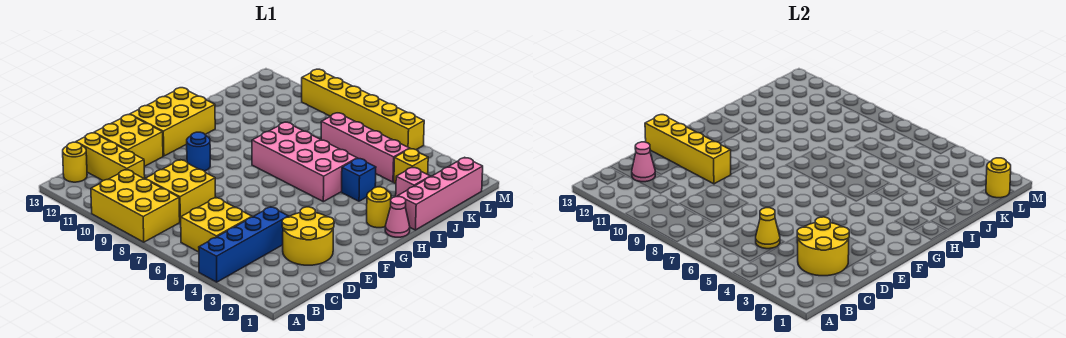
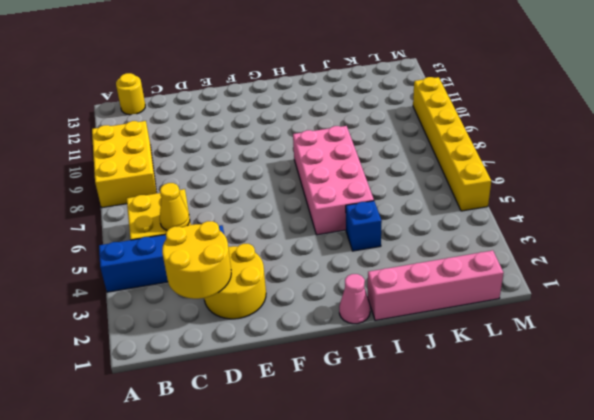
none -> yellow brick C8:D9 level 1
none -> yellow brick C11:C13 level 1
none -> yellow brick D12:E13 level 1

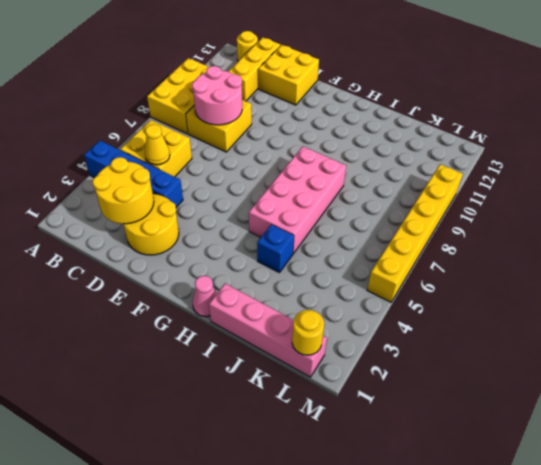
pink round brick C8:D9 level 2 -> none
none -> blue round brick F10 level 1
none -> yellow brick F12:H13 level 1
none -> yellow round brick H2 level 1

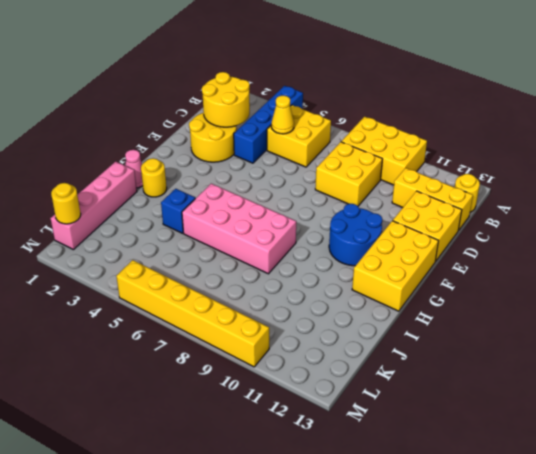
blue round brick F10:G11 level 1 -> blue round brick F10 level 1
none -> pink brick J2 level 1
none -> yellow brick K3 level 1
none -> pink brick K4:K7 level 1

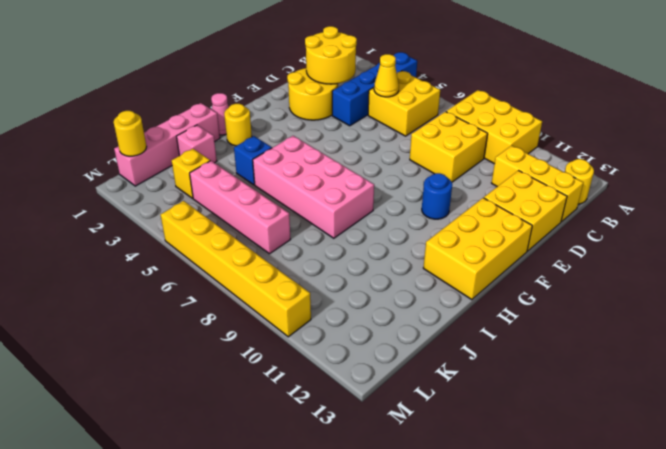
none -> pink cone C12 level 2
none -> yellow brick E10:E13 level 2

